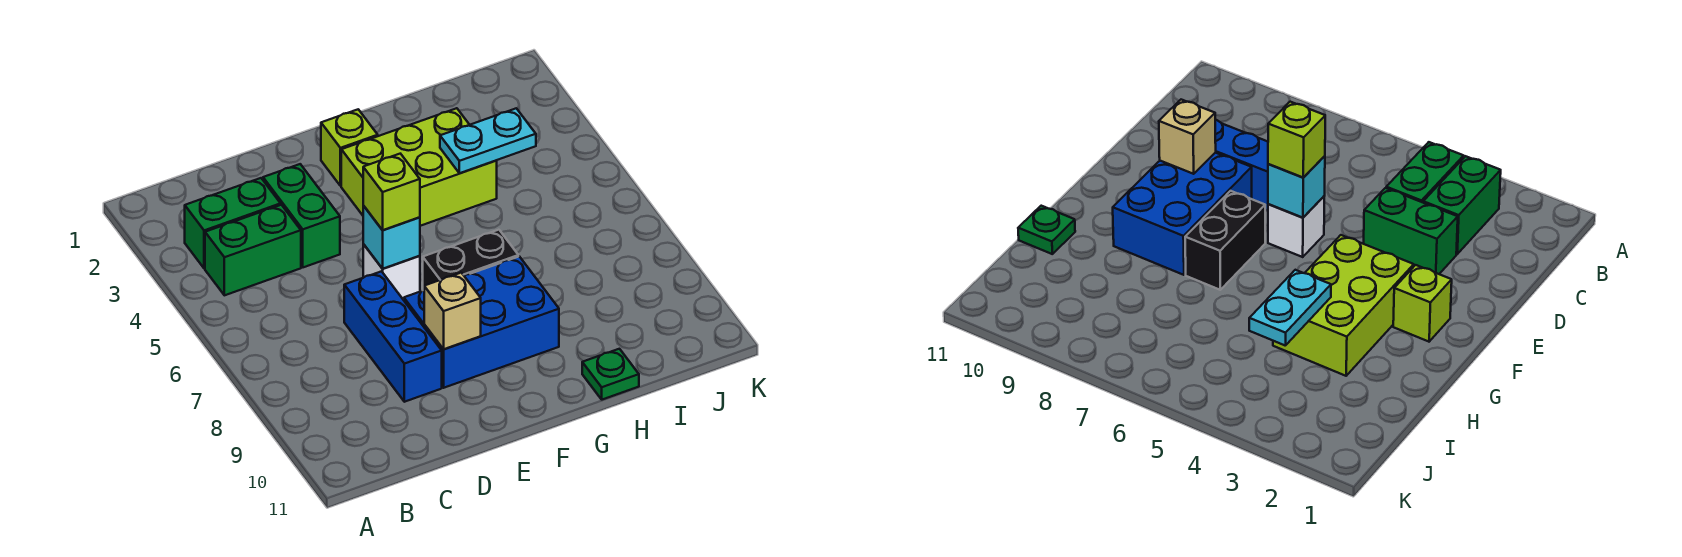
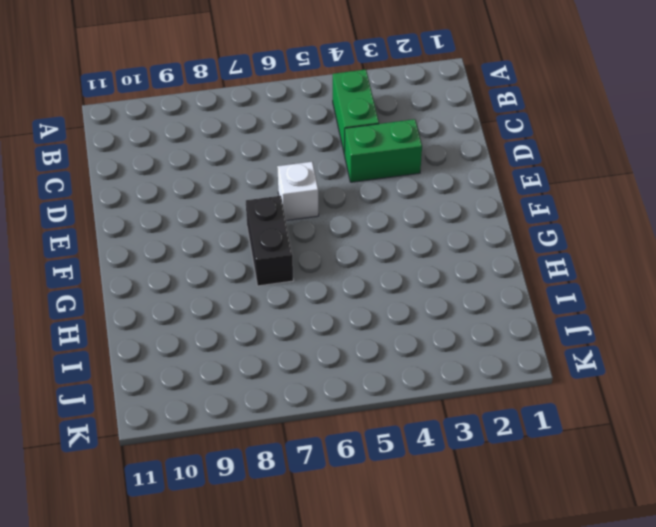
none -> green brick B3:C3 level 1
none -> blue brick D7:D9 level 1
none -> blue brick E8:G9 level 1

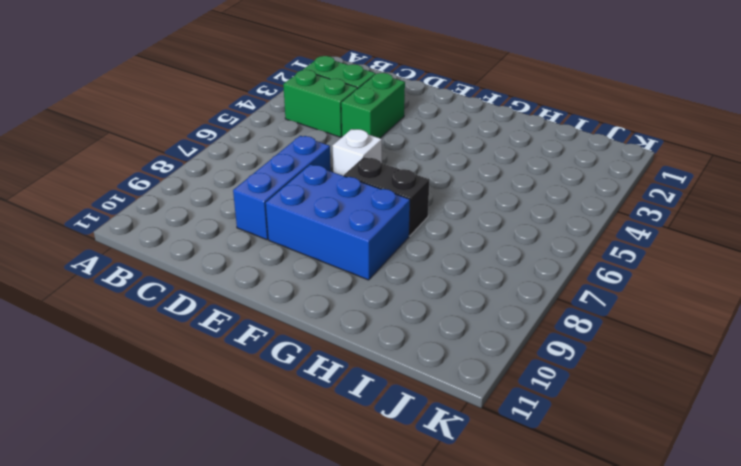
none -> lime brick F2 level 1
none -> lime brick F3:H4 level 1
none -> green plate H11 level 1

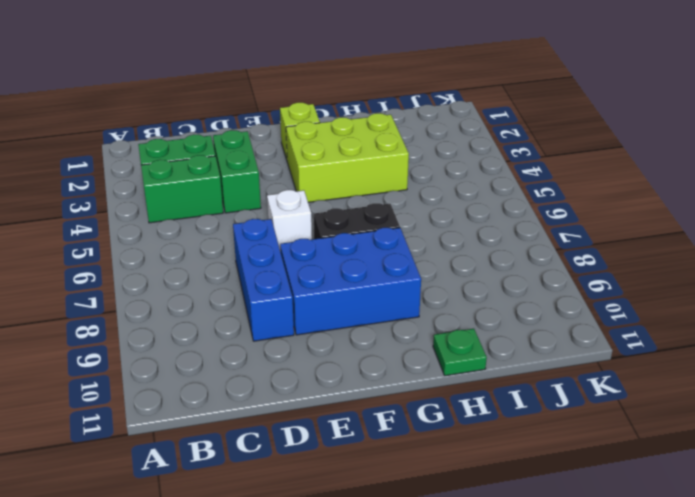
none -> cyan brick E6 level 2
none -> tan brick E9 level 2
none -> cyan plate H4:I4 level 2

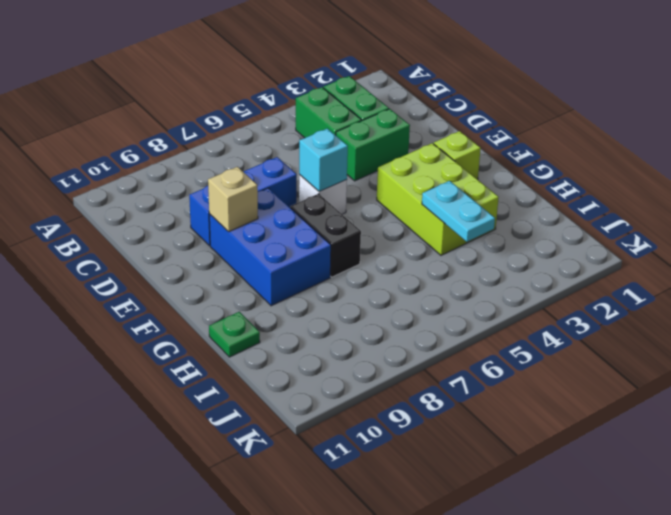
none -> lime brick E6 level 3

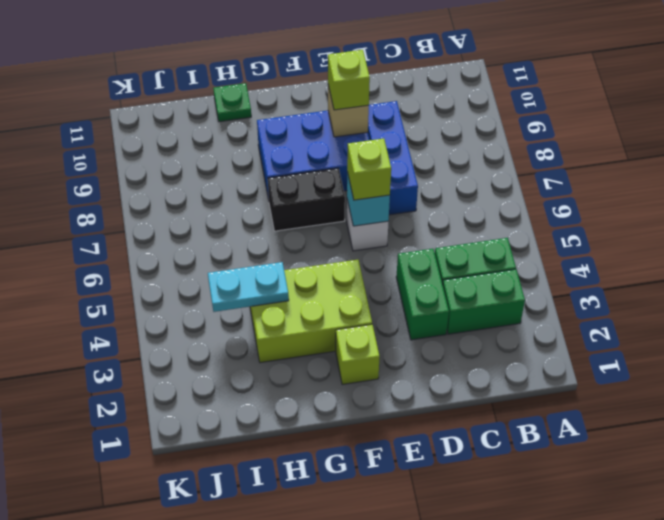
lime brick E9 level 3 -> none

